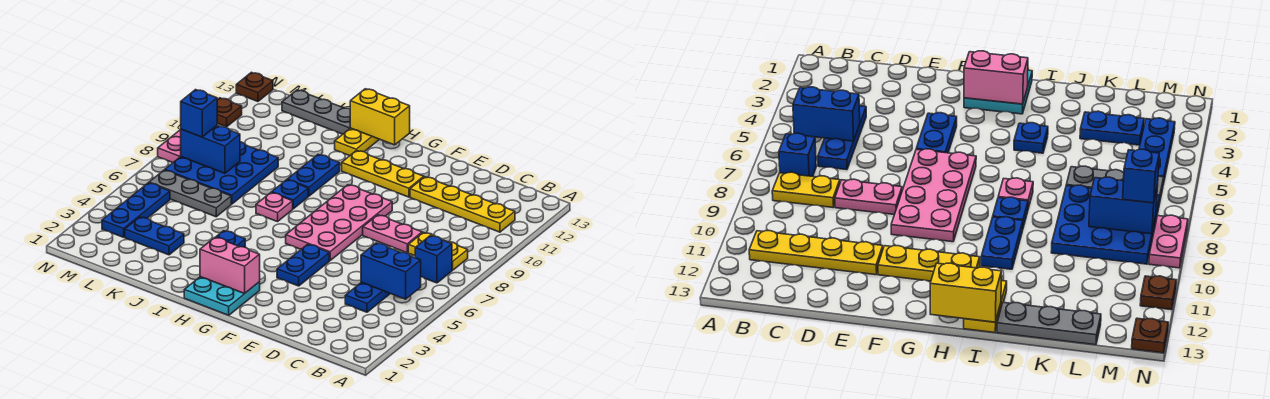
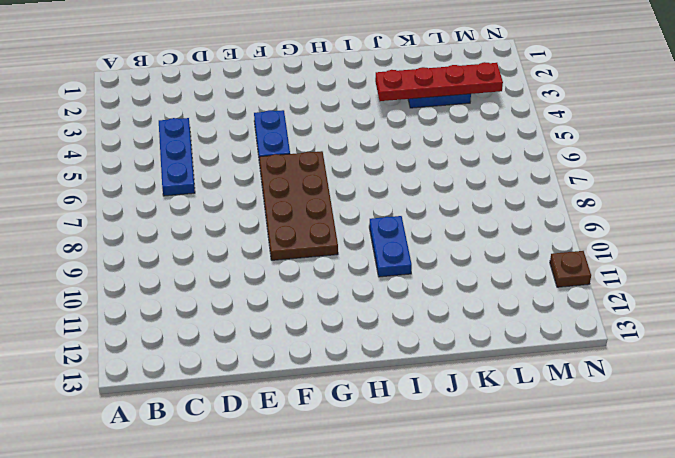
brown plate F6:G9 level 1 -> pink plate F6:G9 level 1
red plate J3:M3 level 2 -> none
none -> blue brick B7 level 1
none -> yellow plate B8:C8 level 1
none -> yellow plate B11:E11 level 1

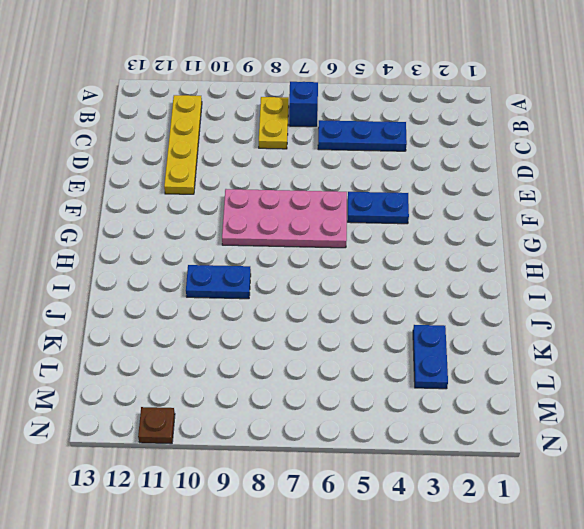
none -> pink plate D8:E8 level 1
none -> yellow plate F11:H11 level 1
none -> cyan plate G1:H2 level 1

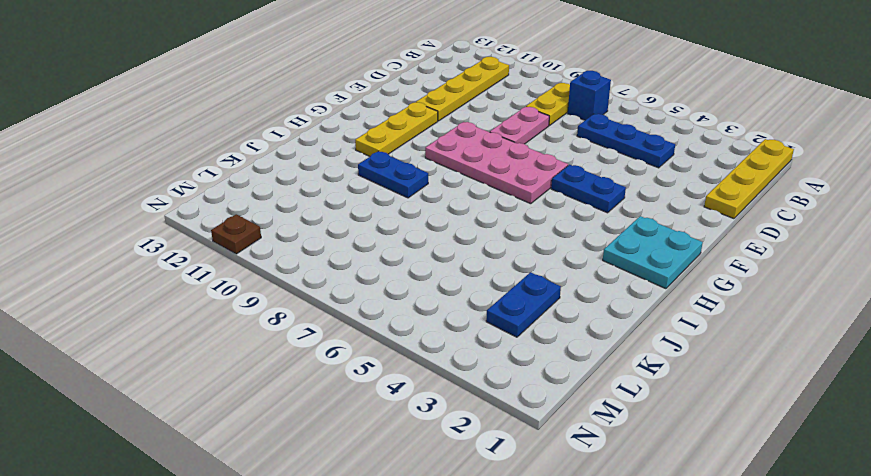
yellow plate A1:D1 level 1 -> none
none -> blue plate I4 level 1
none -> pink plate I7 level 1
none -> blue plate I8 level 1

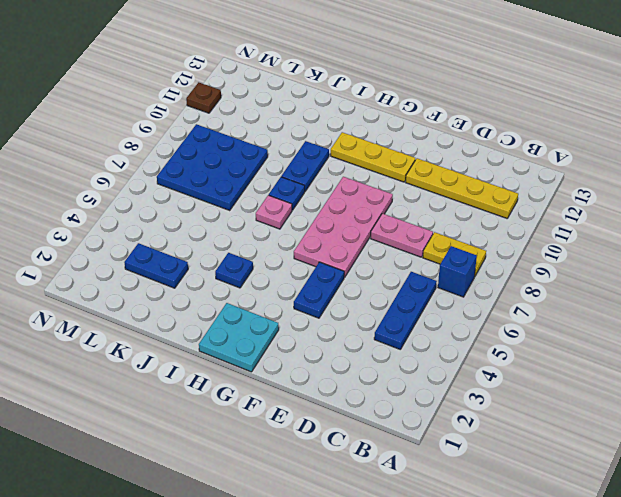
none -> yellow plate I12:I13 level 1
none -> grey plate J13:L13 level 1
none -> grey plate K6:M6 level 1

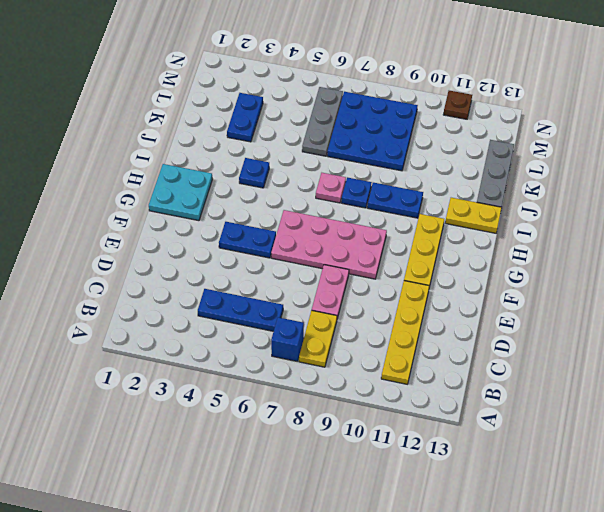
none -> blue plate M3:M5 level 1
none -> pink plate N8:N9 level 1
none -> brown plate N13 level 1

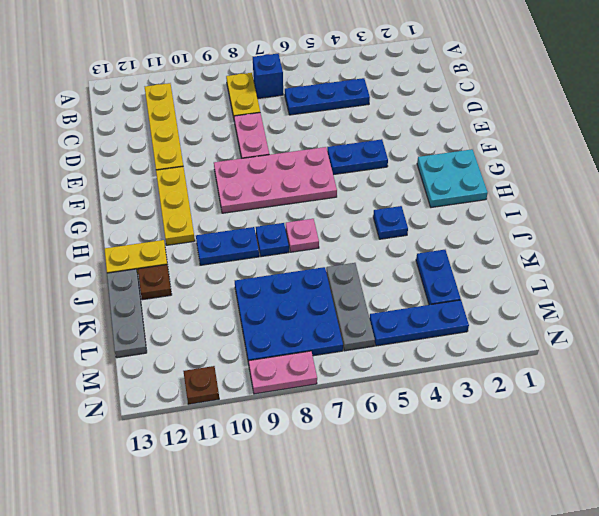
brown plate J12 level 1 -> brown plate N13 level 1
none -> blue brick B5:C5 level 2
none -> pink brick G2:H2 level 2
none -> yellow brick H13:I13 level 2

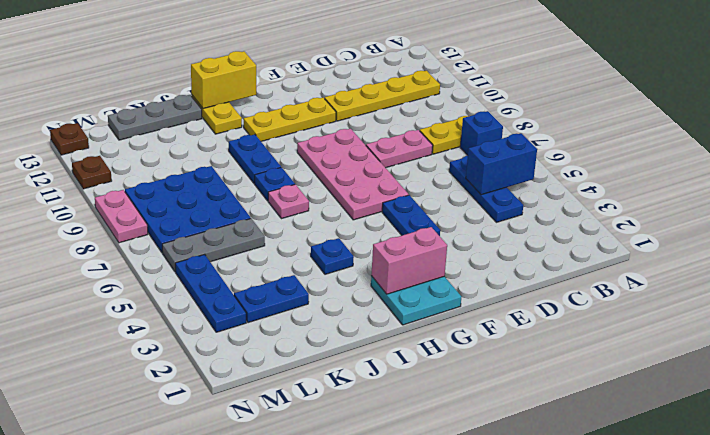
none -> blue brick L8:M8 level 2
none -> blue brick M8 level 3

